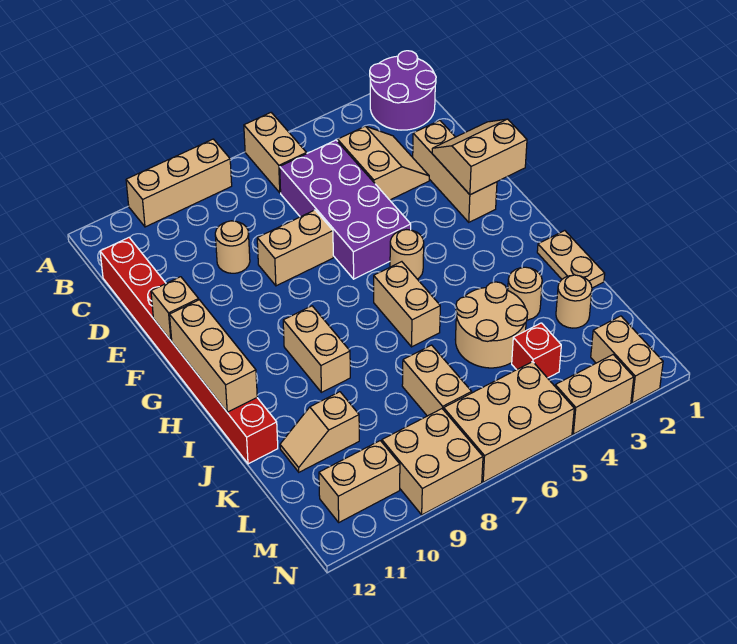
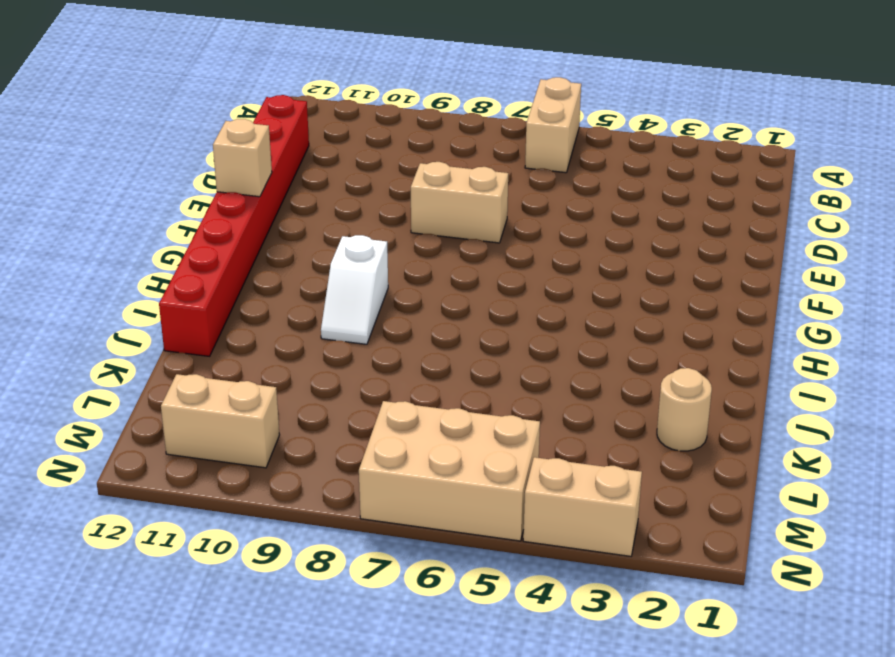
white slope H9:I9 level 1 top H -> tan brick H9:I9 level 1
none -> purple round brick A1:B2 level 1
none -> tan brick A8:A10 level 1
none -> tan slope C3:D4 level 1 top 4

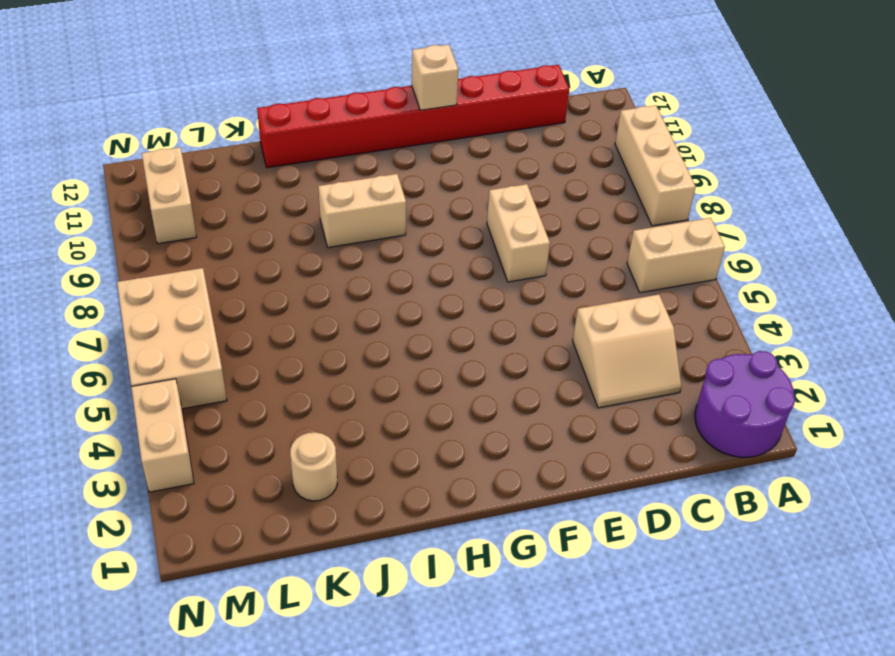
none -> purple brick C5:F6 level 1
none -> tan brick D2:F2 level 1
none -> tan round brick D9 level 1

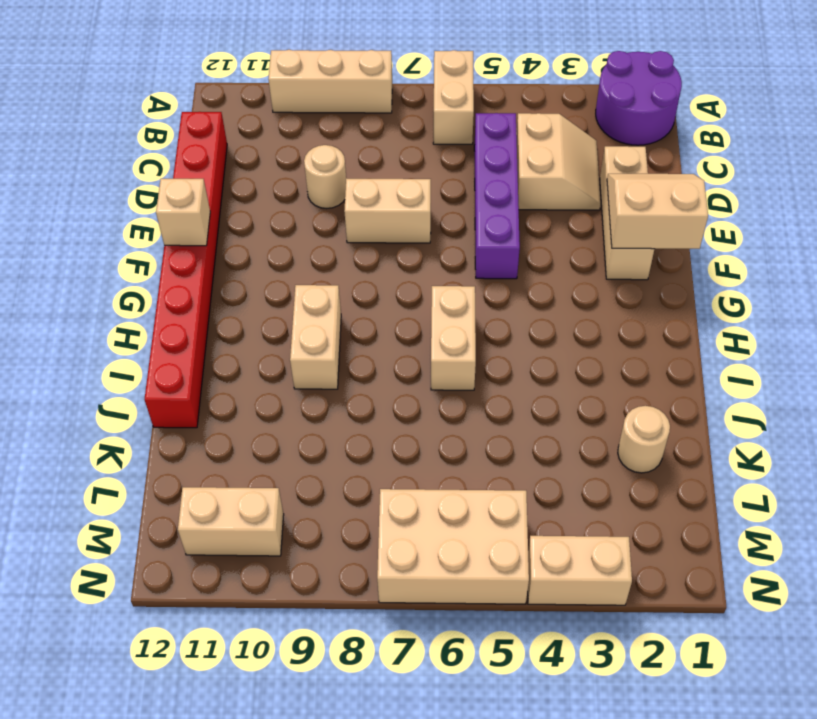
purple brick C5:F5 level 1 -> purple brick C5:F6 level 1
none -> tan round brick G5 level 1
none -> tan plate I1:J1 level 1
none -> tan round brick J3 level 1

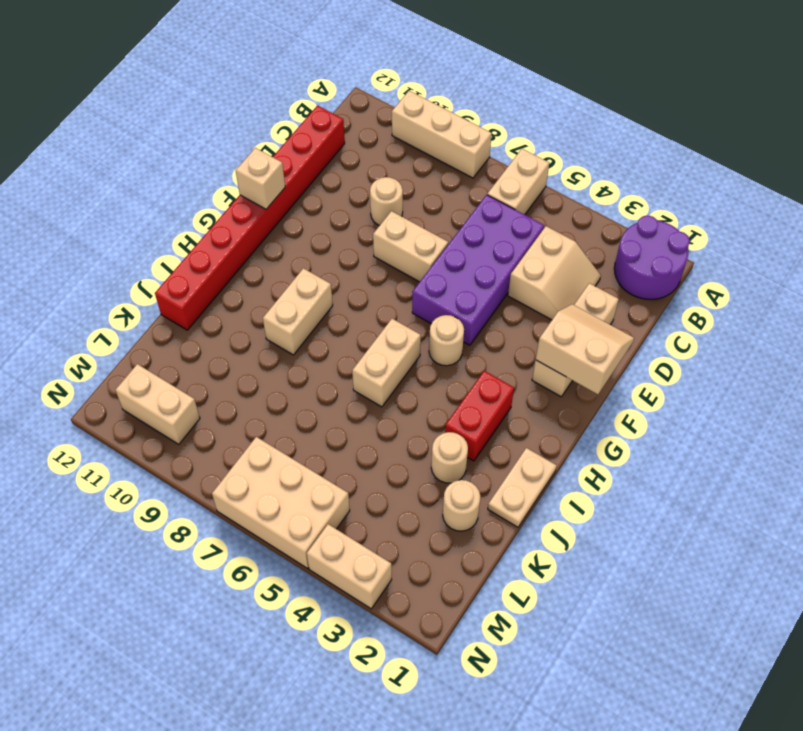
red brick H3:I3 level 1 -> none
none -> tan round brick J4:K5 level 1
none -> tan brick K7:L7 level 1
none -> tan slope K10:K11 level 1 top 10

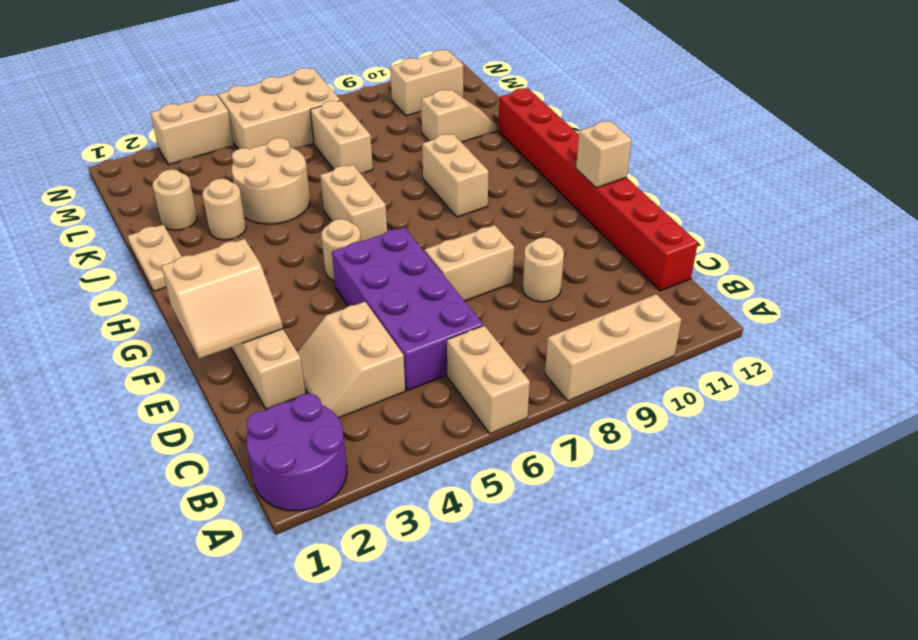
none -> red brick L4 level 1
none -> tan brick M2:N2 level 1
none -> tan brick M8:N9 level 1

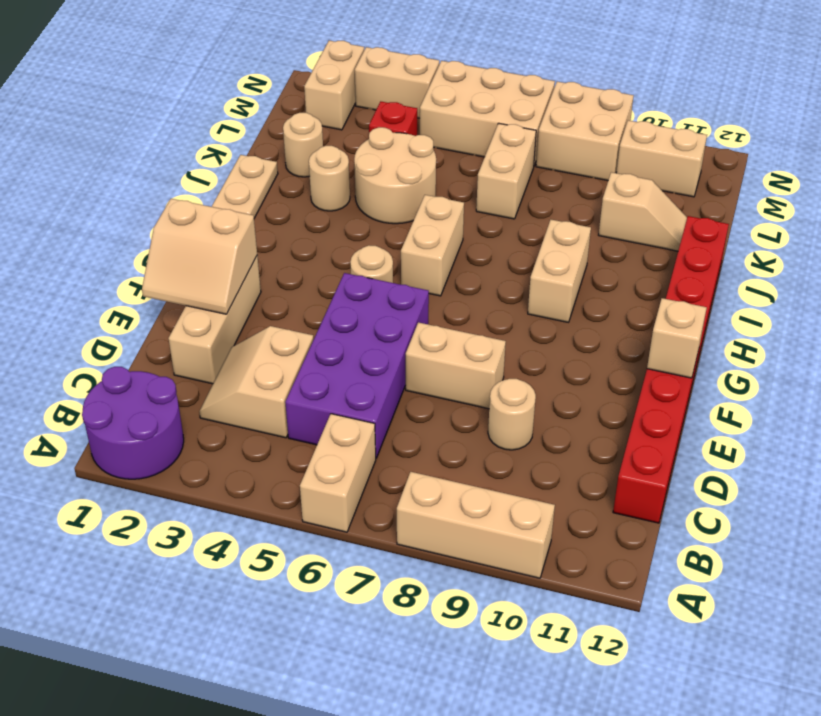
none -> tan brick G12:I12 level 2

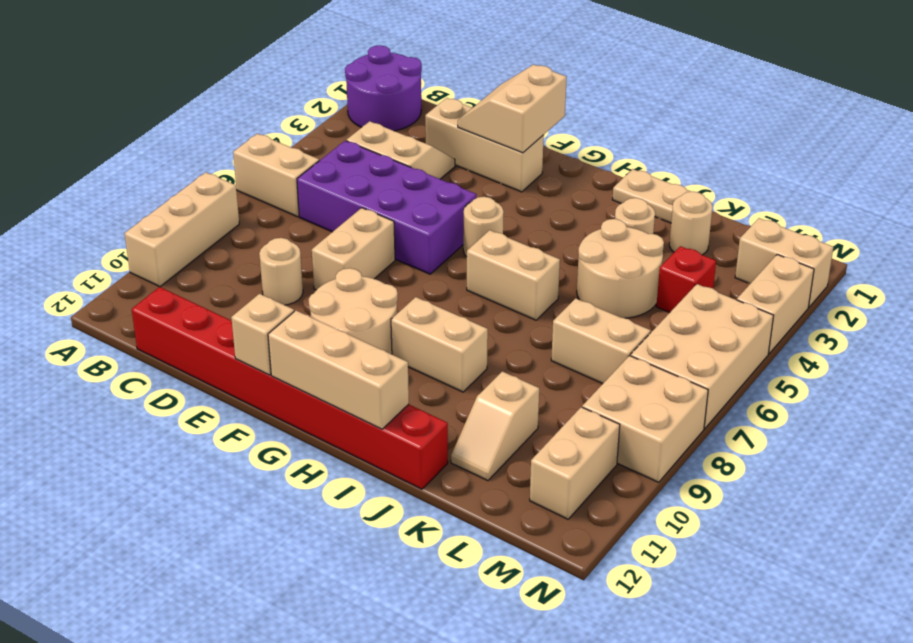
tan round brick F9:G10 level 1 -> none

